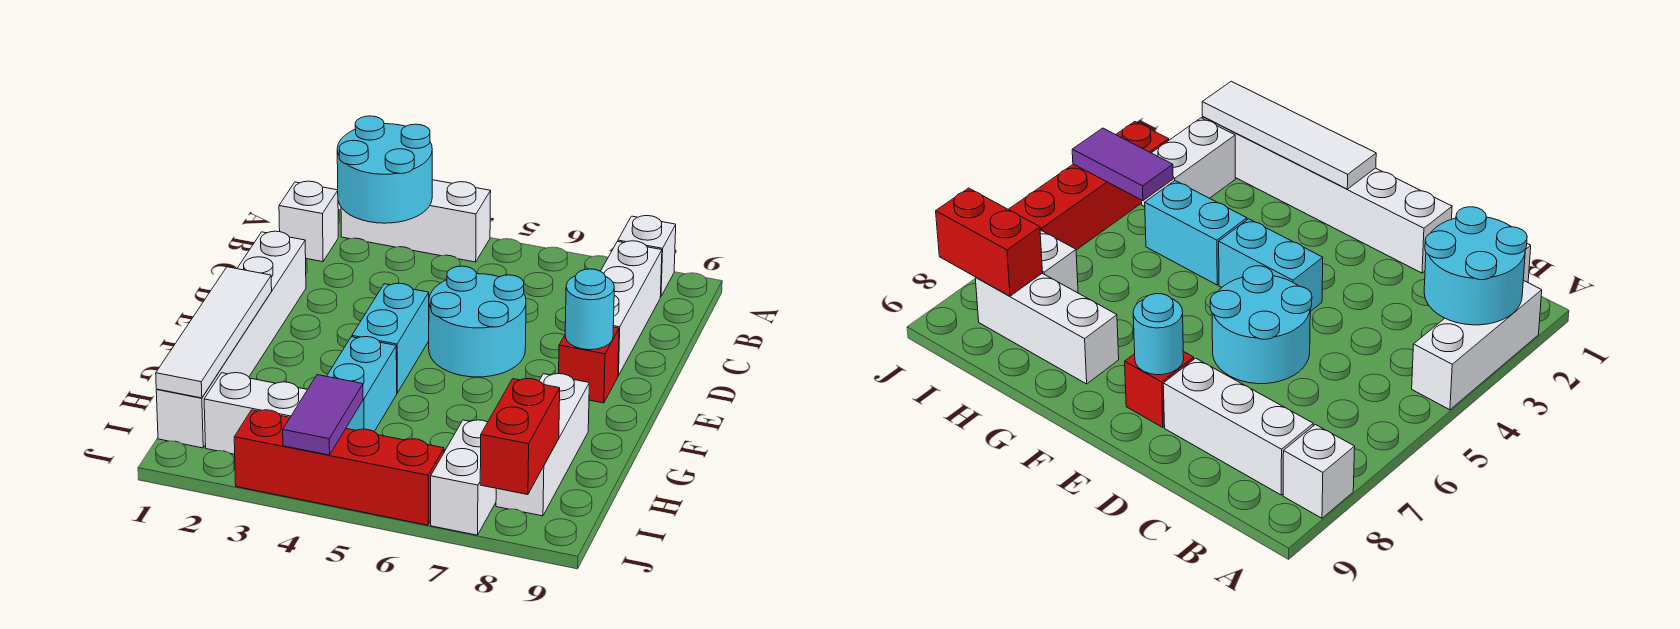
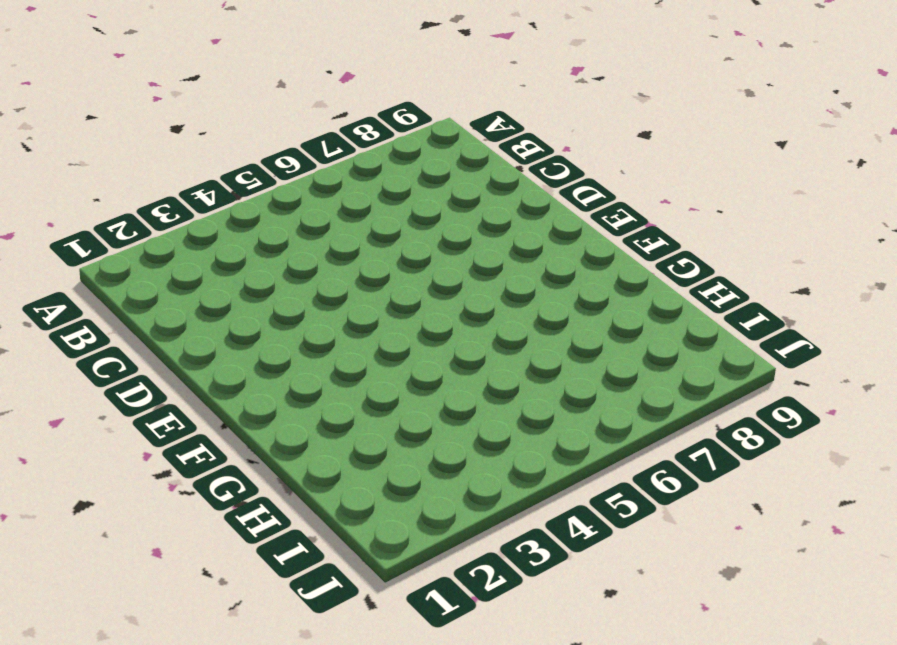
none -> white brick A2:A4 level 1
none -> white brick A8 level 1
none -> white brick B1 level 1

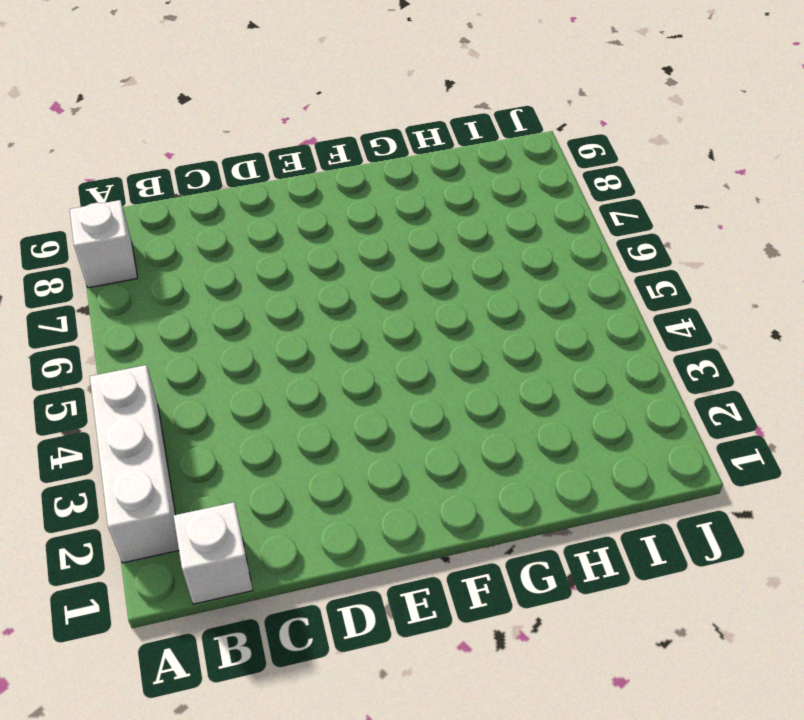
none -> white brick B8:D8 level 1
none -> white brick D1:I1 level 1
none -> cyan round brick D5:E6 level 1

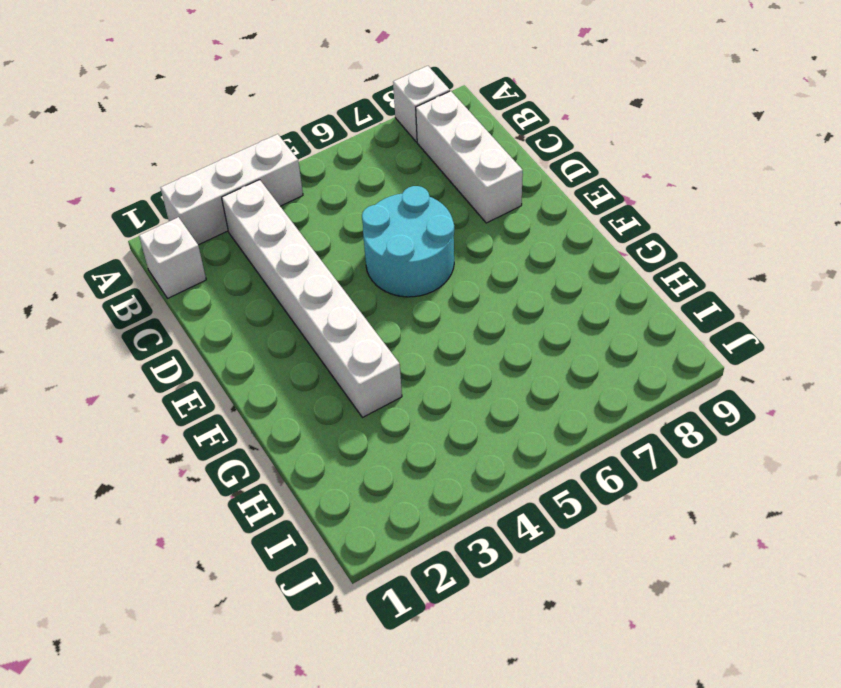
white brick B3:G3 level 1 -> white brick D1:I1 level 1
none -> cyan brick E4:F4 level 1
none -> red brick E8 level 1
none -> cyan brick G4:H4 level 1

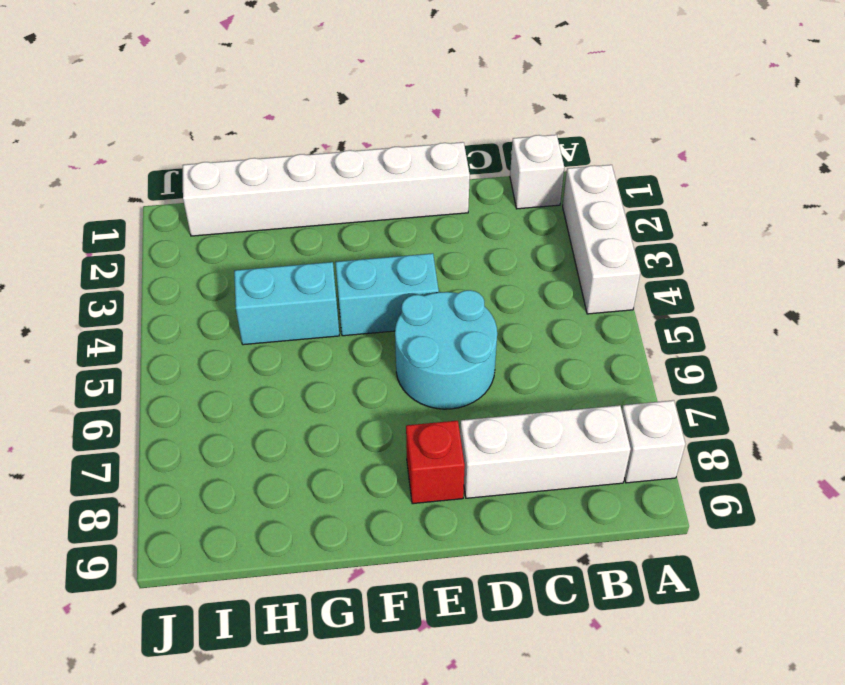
none -> white brick G8:I8 level 1
none -> white brick I2:I3 level 1
none -> white brick I7:J7 level 1

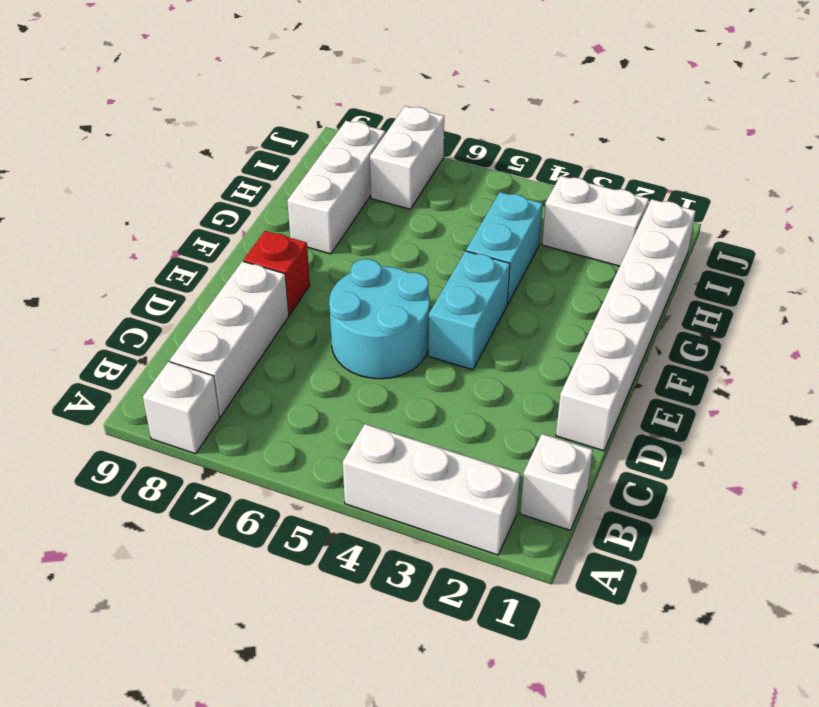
none -> red brick J3:J6 level 1
none -> cyan round brick A2:B3 level 2
none -> cyan round brick E8 level 2

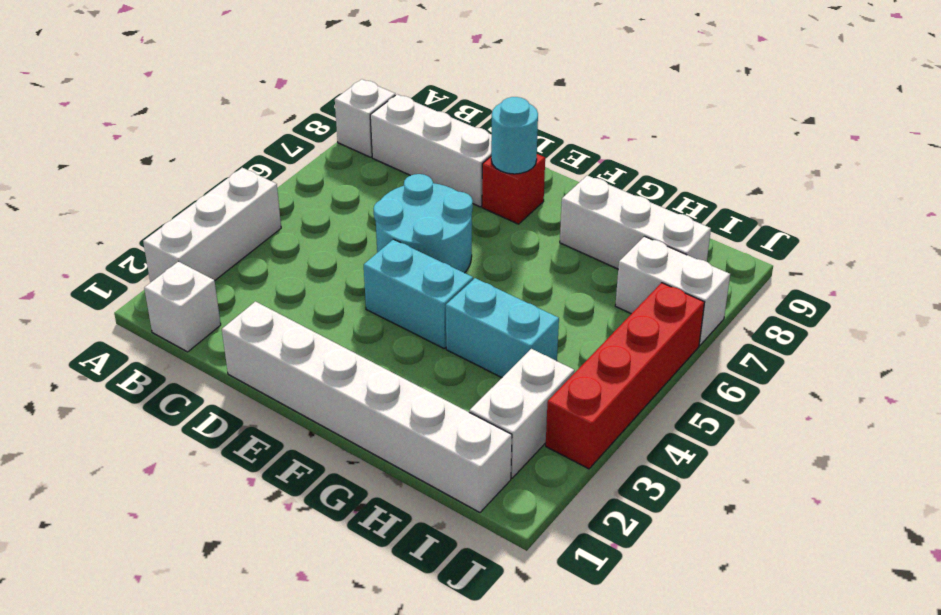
none -> cyan round brick A2:B3 level 2
none -> white tile F1:I1 level 2
none -> purple tile I4:J4 level 2

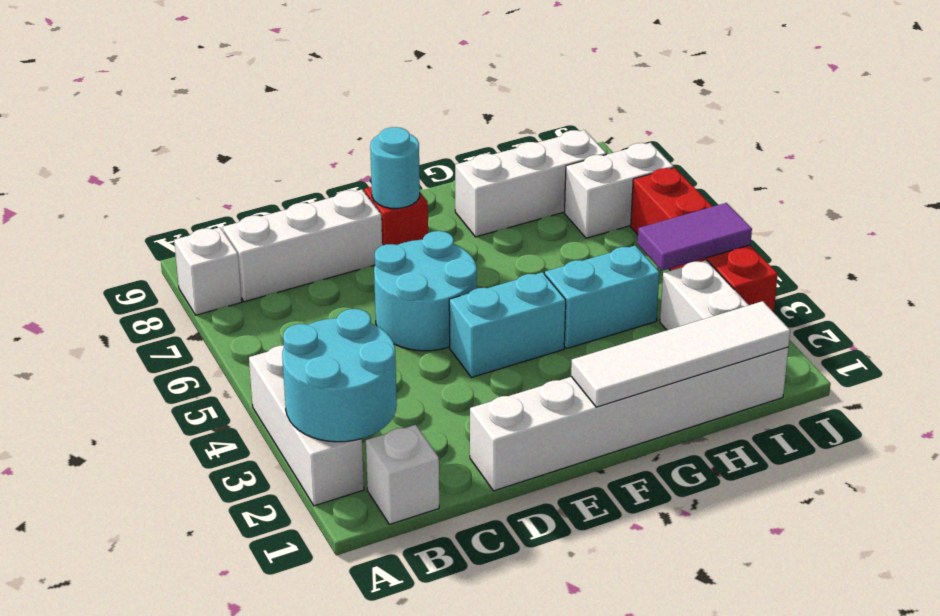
none -> red brick I8:J8 level 2

